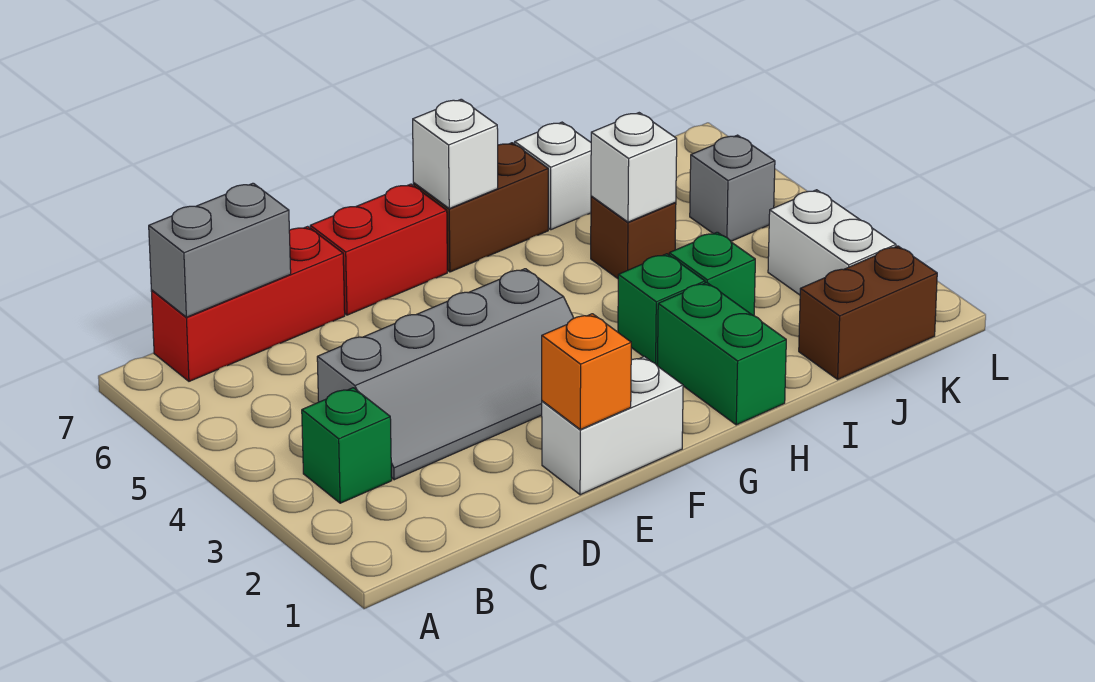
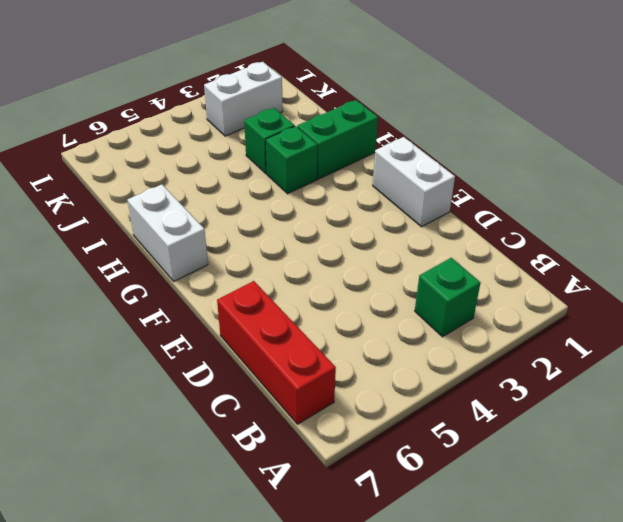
white brick G7:H7 level 1 -> brown brick G7:H7 level 1
none -> grey slope C3:F4 level 1 top 4
none -> red brick E7:F7 level 1
none -> brown brick I5 level 1

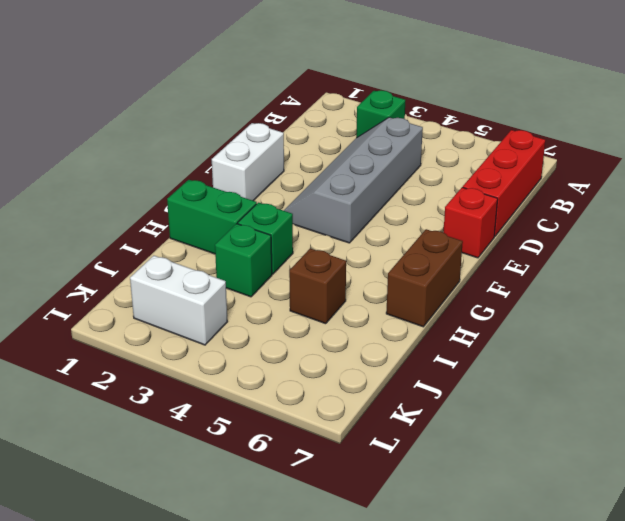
red brick E7 level 1 -> red brick E7:F7 level 1
none -> white brick I7 level 1
none -> brown brick J1:K1 level 1
none -> grey brick K5 level 1

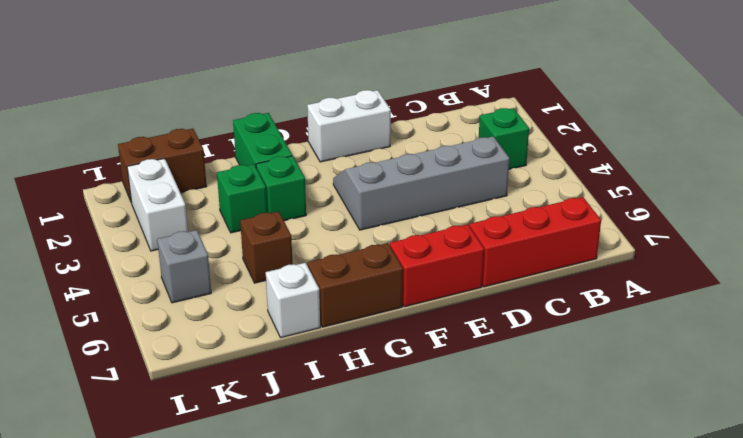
none -> grey brick B7:C7 level 2
none -> orange brick E1 level 2
none -> white brick G7 level 2

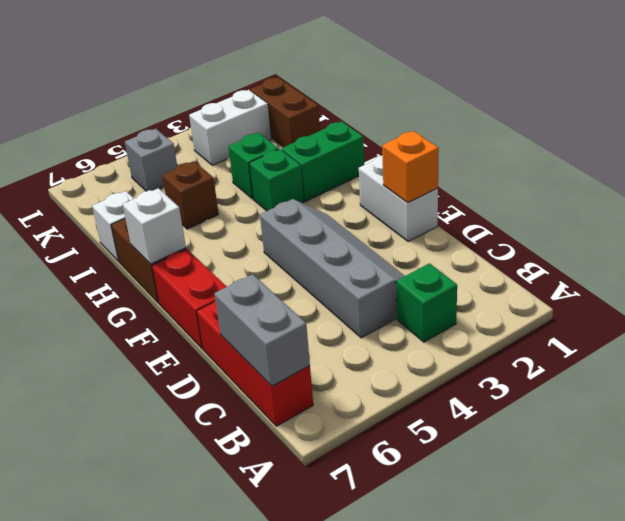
none -> white brick I5 level 2

